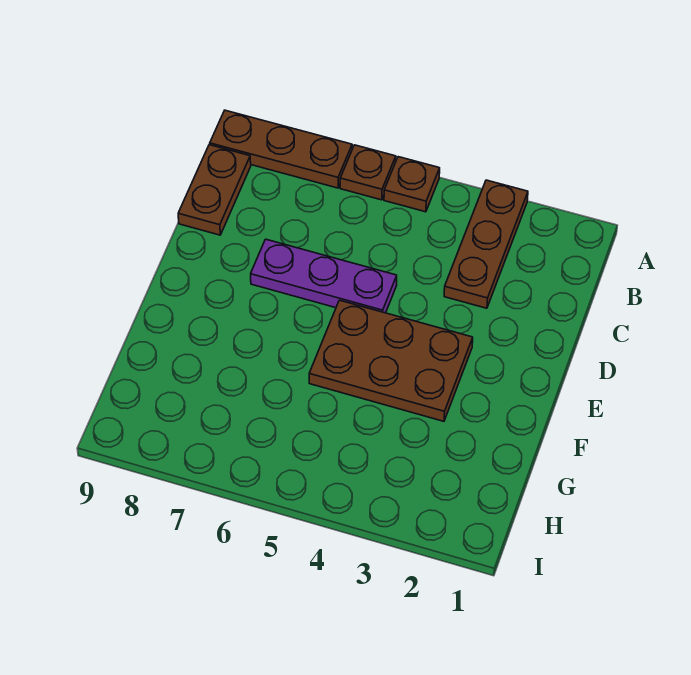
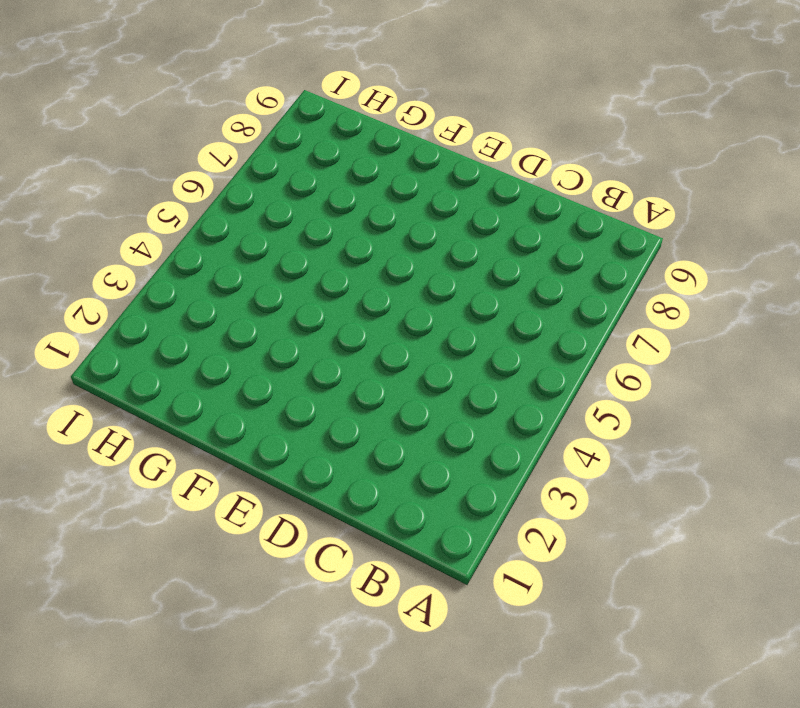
none -> brown plate A3:C3 level 1
none -> brown plate A5 level 1

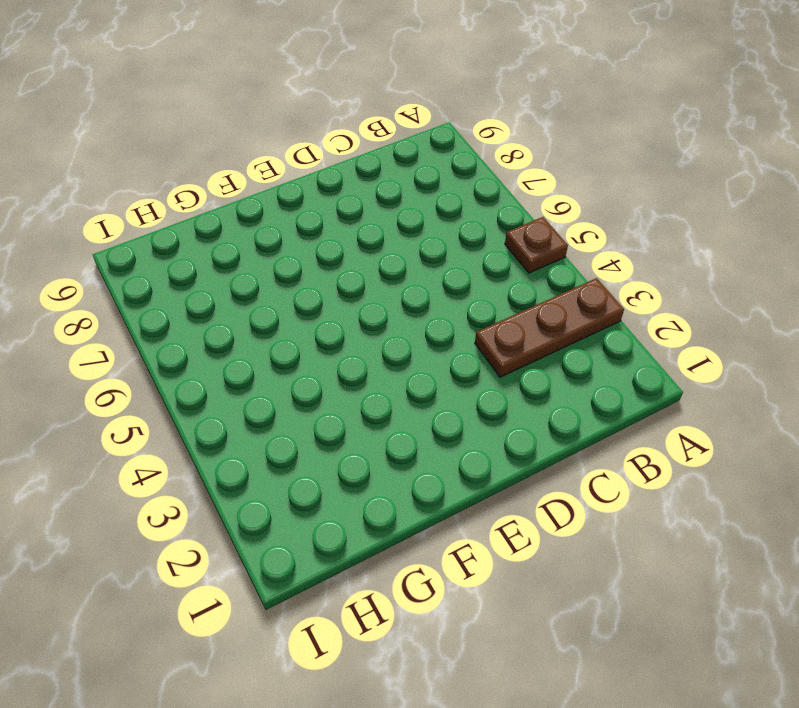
none -> brown plate A6 level 1
none -> brown plate A7:A9 level 1

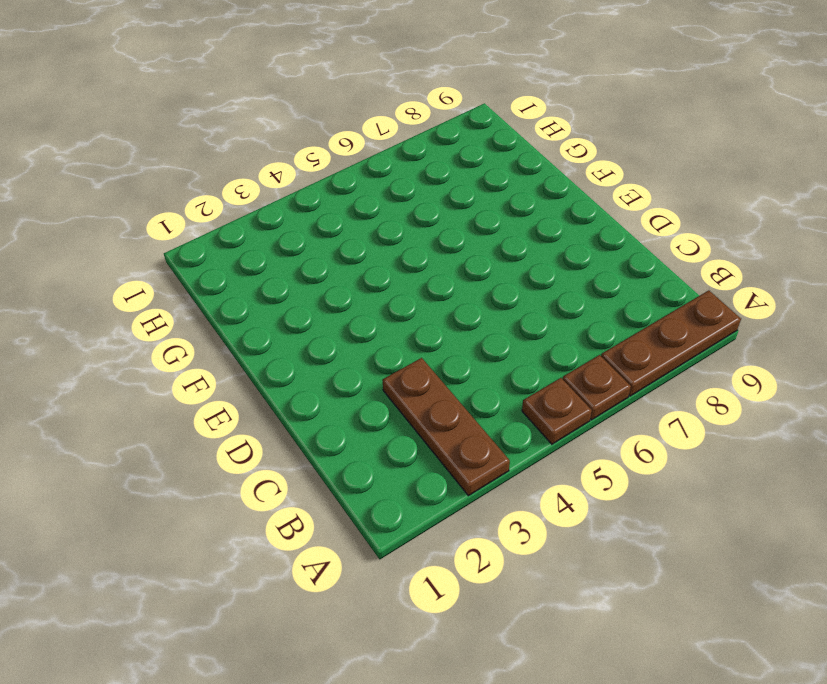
none -> brown plate B9:C9 level 1
none -> purple plate D5:D7 level 1

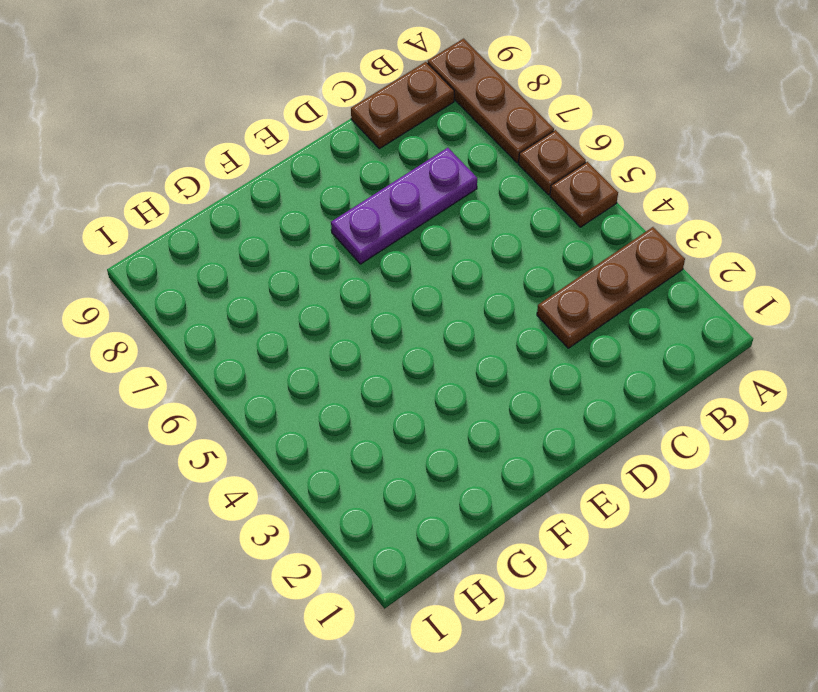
purple plate C7:E7 level 1 -> purple plate D5:D7 level 1
none -> brown plate E3:F5 level 1

